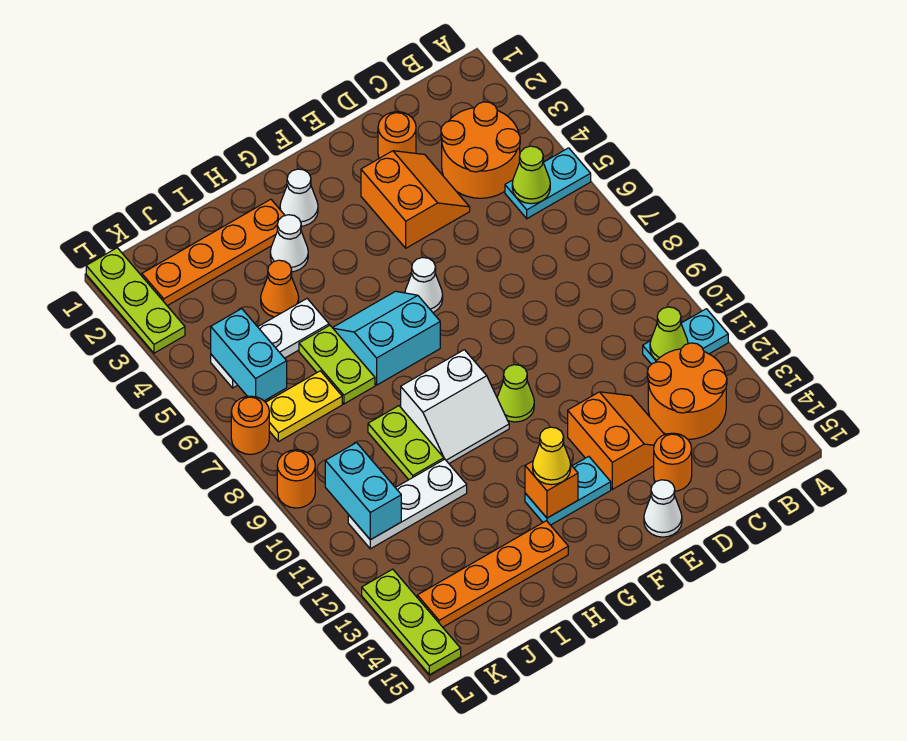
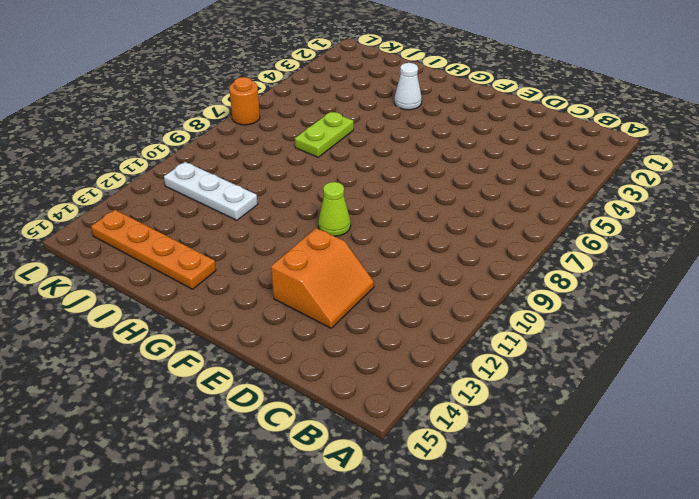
none -> cyan plate A5:B5 level 1
none -> cyan plate A11:B11 level 1
none -> orange round brick B3:C4 level 1
none -> orange round brick B12:C13 level 1

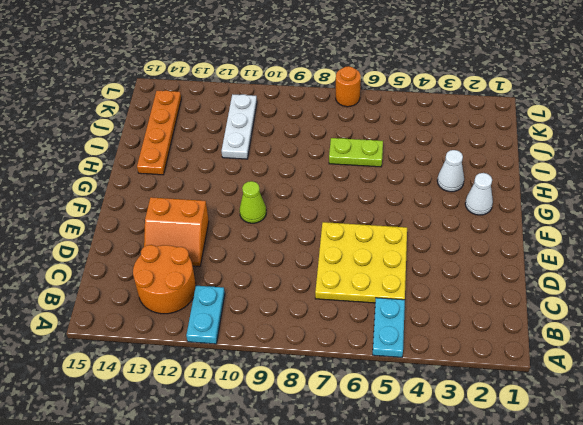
yellow plate C5:E7 level 1 -> none
none -> orange round brick B3:C4 level 1
none -> orange round brick D2 level 1
none -> orange slope D3:E4 level 1 top E
none -> orange round brick D14 level 1

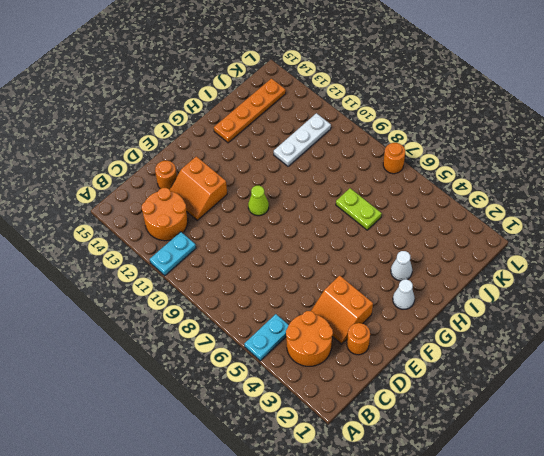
none -> white cone E15 level 1
none -> white cone F6 level 1
none -> cyan plate F13:G13 level 1
none -> cyan slope G6:H7 level 1 top 7

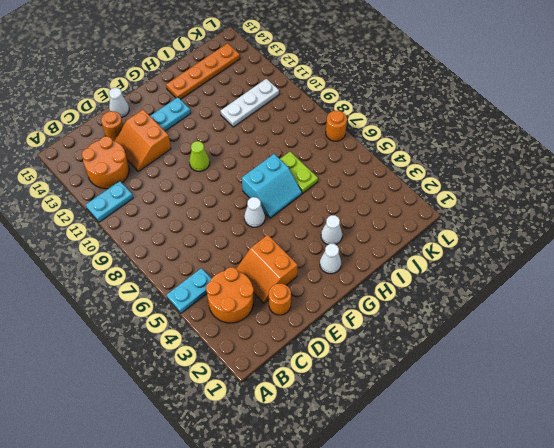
none -> white slope G9:H10 level 1 top 9
none -> orange plate H2:K2 level 1
none -> orange cone I4 level 1
none -> white plate I5:K5 level 1

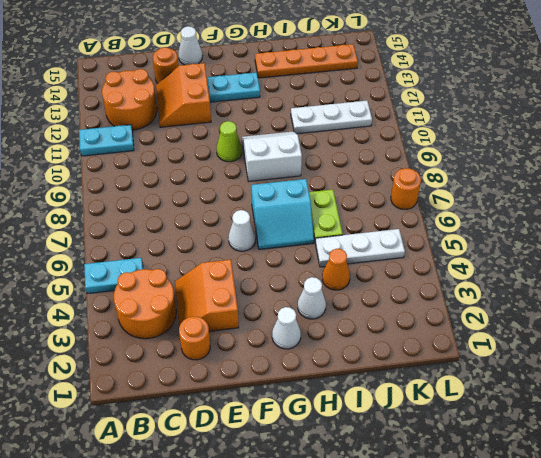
none -> orange plate H2:K2 level 1
none -> lime plate I9:I10 level 1
none -> yellow plate J7:K7 level 1
none -> lime plate L1:L3 level 1

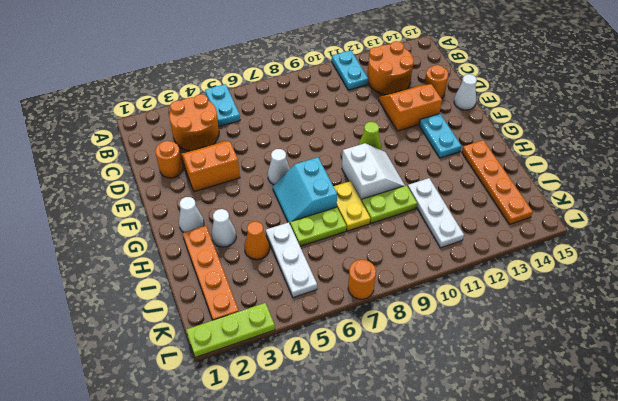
yellow plate H8:I8 level 1 -> yellow plate J7:K7 level 1
none -> orange round brick L9 level 1
none -> lime plate L13:L15 level 1
none -> lime cone B5 level 2
none -> lime cone B11 level 2

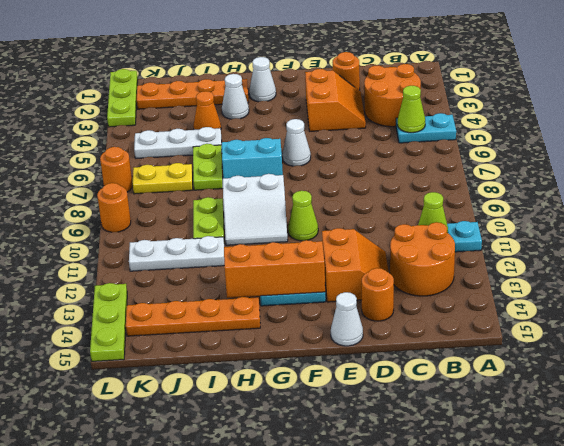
orange brick F13:H13 level 2 -> orange brick G13 level 2
none -> cyan brick K5:K6 level 2
none -> cyan brick K10:K11 level 2
none -> yellow cone G13 level 3

